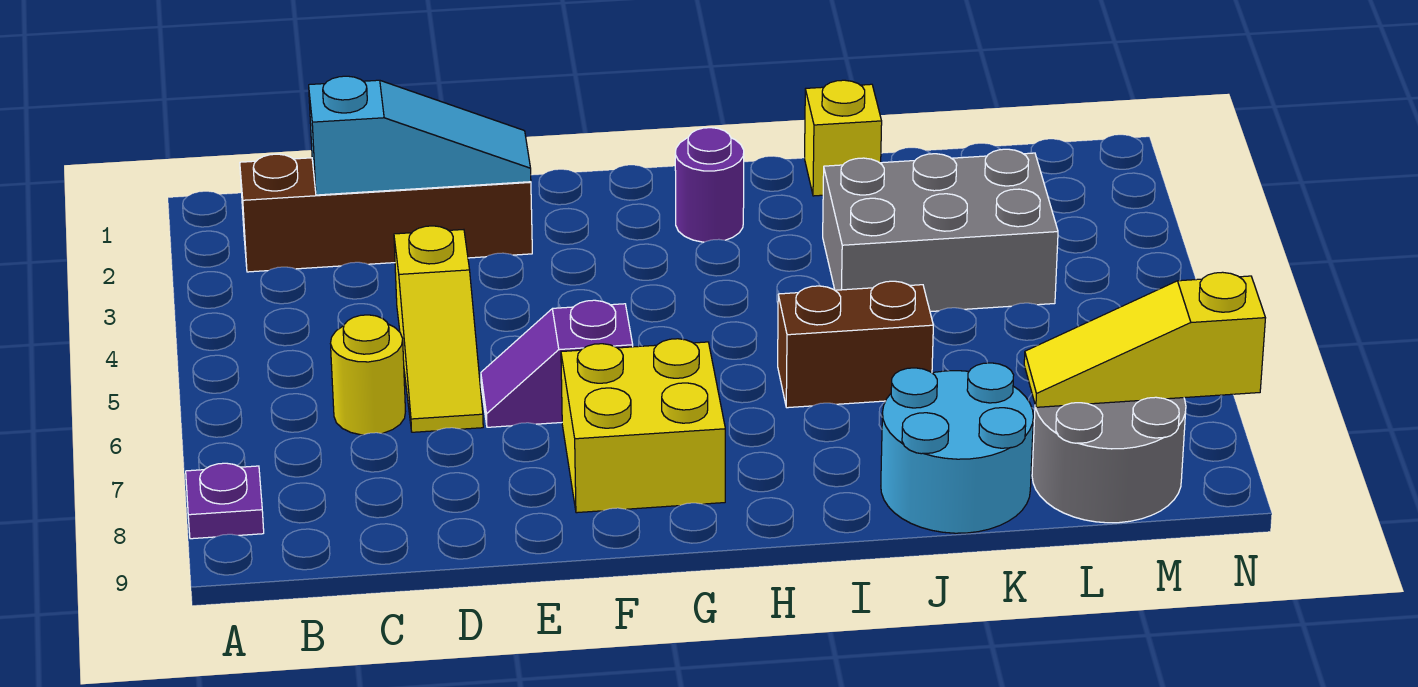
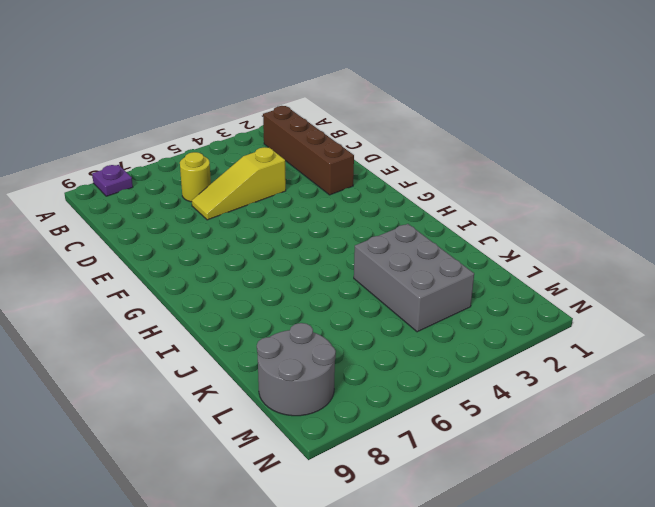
none -> purple slope E6:F6 level 1 top F
none -> yellow brick F7:G8 level 1
none -> purple round brick H2 level 1

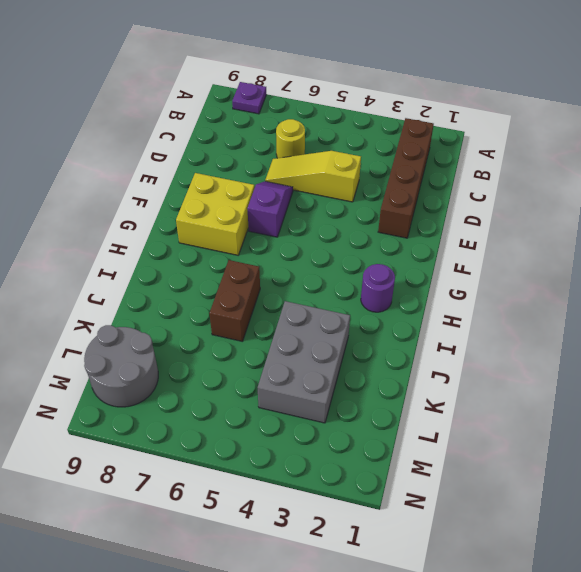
none -> yellow brick J1 level 1
none -> cyan round brick J8:K9 level 1
none -> cyan slope C2:E2 level 2 top C

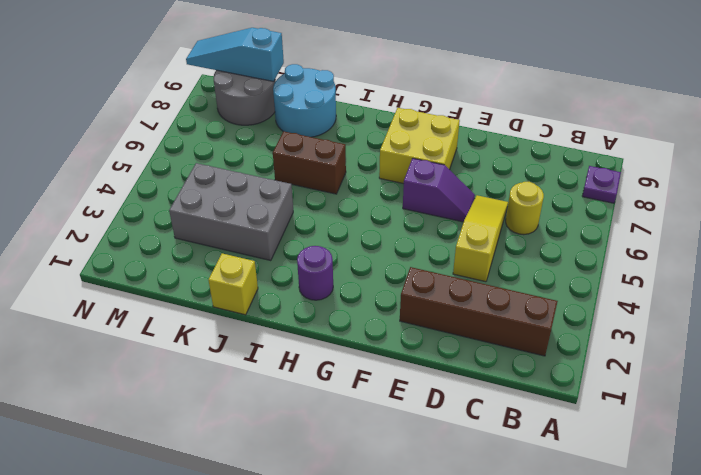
cyan slope L9:N9 level 2 top L -> cyan slope C2:E2 level 2 top C
none -> yellow slope L8:N8 level 2 top N

